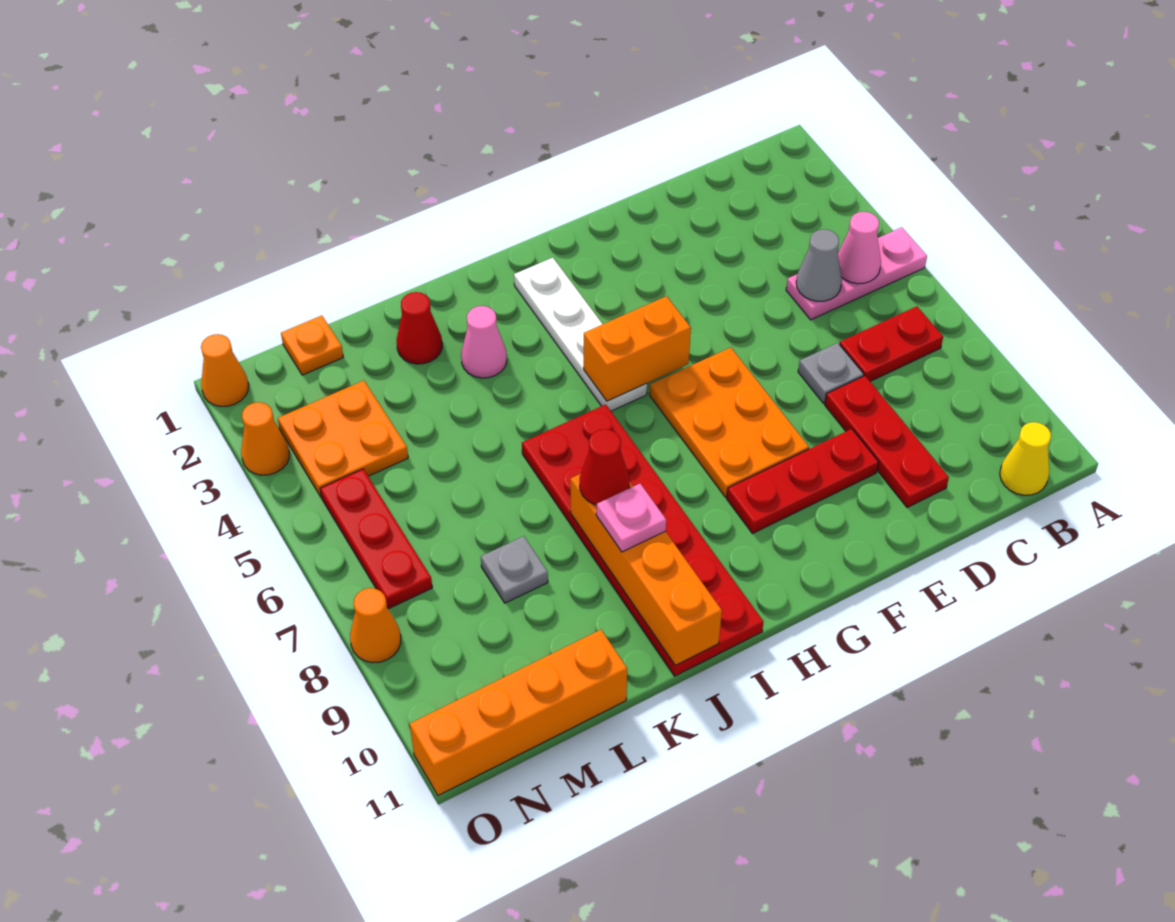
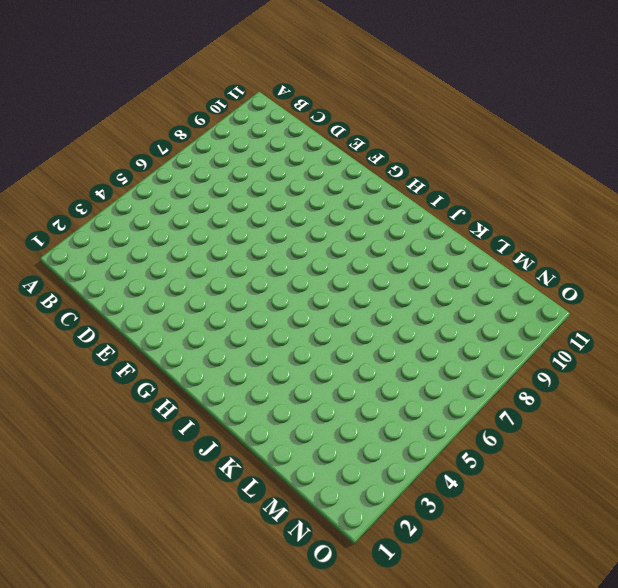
none -> pink plate A5:C5 level 1
none -> red plate B7:C7 level 1
none -> yellow cone B11 level 1

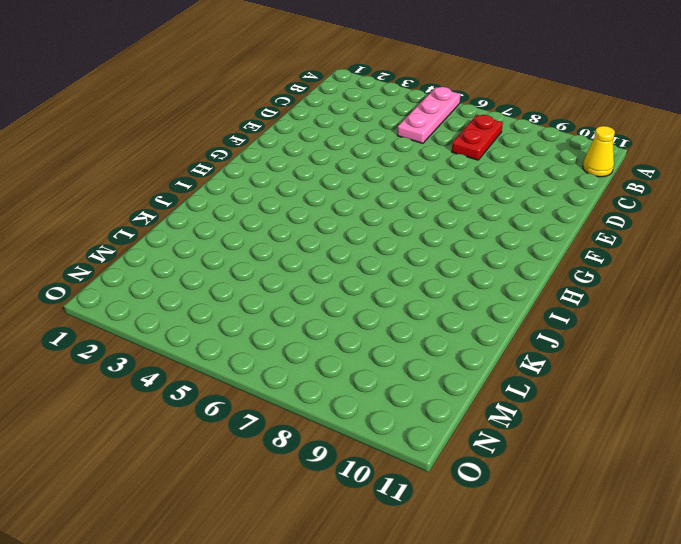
none -> grey plate D7 level 1
none -> red plate D8:D10 level 1
none -> red plate E9:G9 level 1

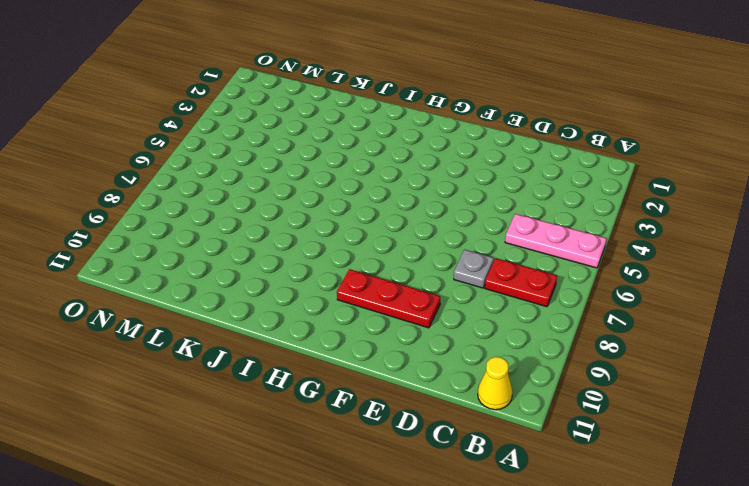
none -> red plate D8:D10 level 1
none -> orange plate F6:G8 level 1
none -> white plate H2:H5 level 1

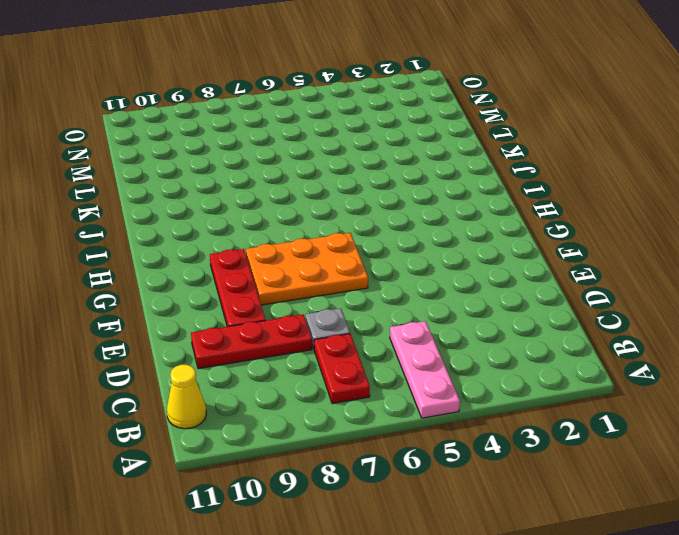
none -> white plate H2:H5 level 1
none -> red plate I6:J11 level 1
none -> pink cone J3 level 1

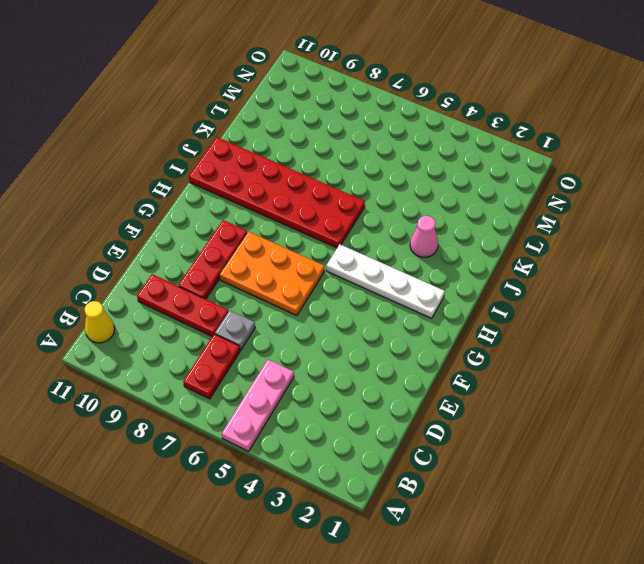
none -> red cone K2 level 1
none -> grey plate L8 level 1
none -> orange brick L11:O11 level 1

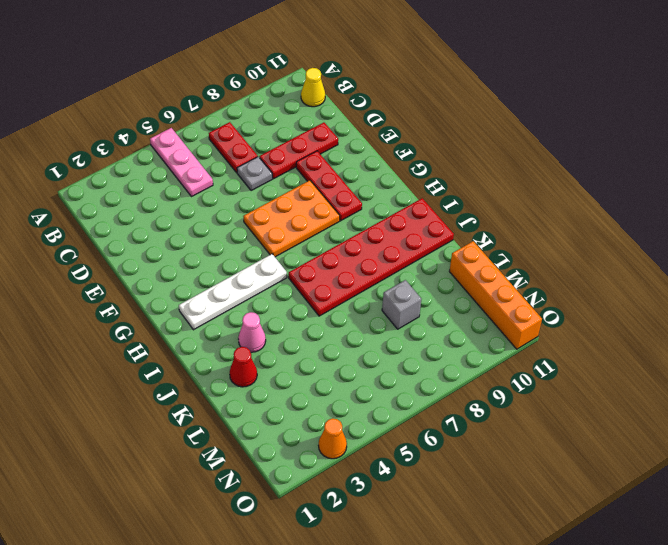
grey brick L8 level 1 -> grey plate L8 level 1
none -> orange plate M1 level 1
none -> orange plate M3:N4 level 1
none -> red plate N5:N7 level 1

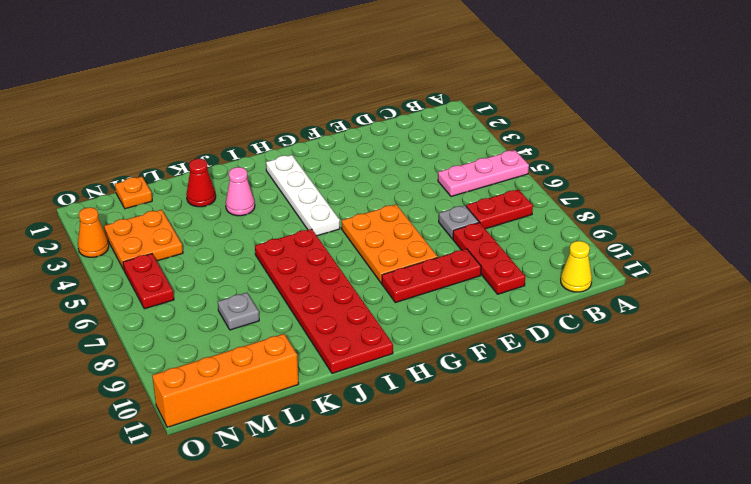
red plate N5:N6 level 1 -> red plate N5:N7 level 1
none -> orange cone O1 level 1
none -> orange cone O8 level 1
none -> pink cone B5 level 2

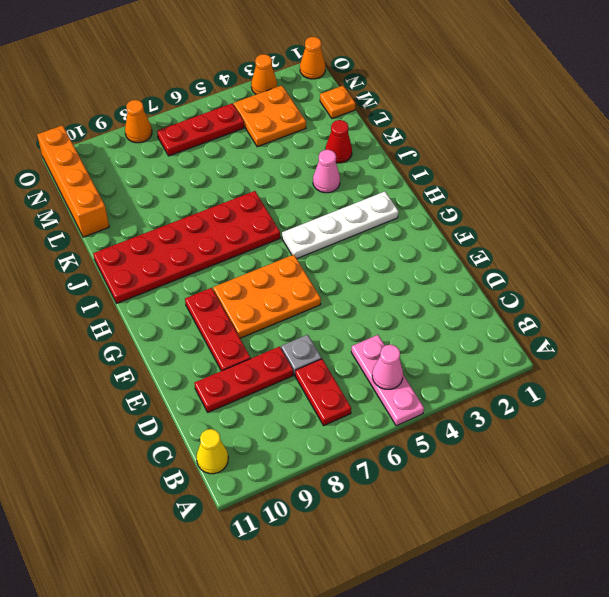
none -> grey plate L8 level 1
none -> grey cone C5 level 2
none -> orange brick G5:H5 level 2

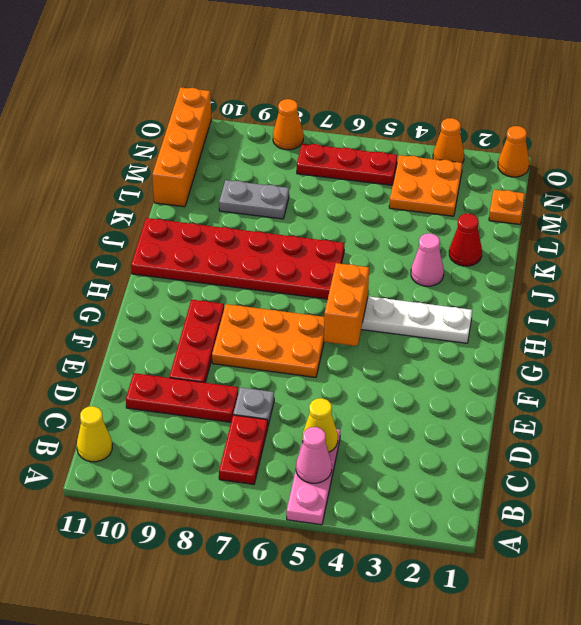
yellow cone C5 level 2 -> grey cone C5 level 2
grey plate L8:L9 level 1 -> grey plate L8 level 1
none -> orange brick J8:J11 level 2
none -> red cone J8 level 3
none -> pink plate J9 level 3

